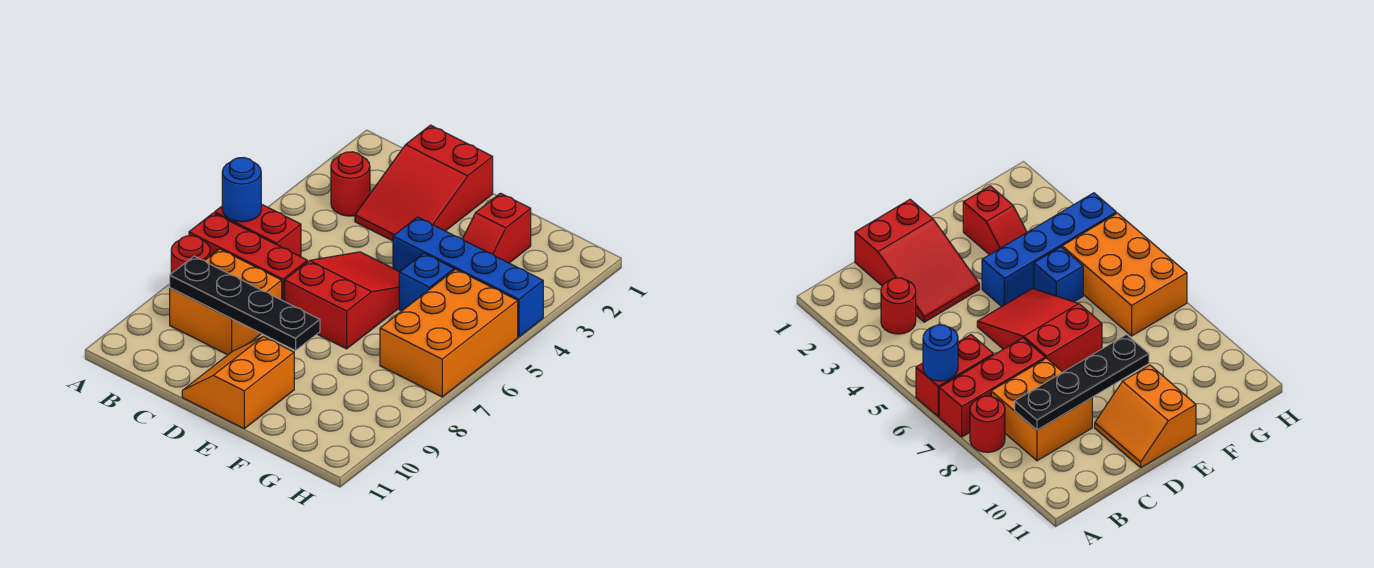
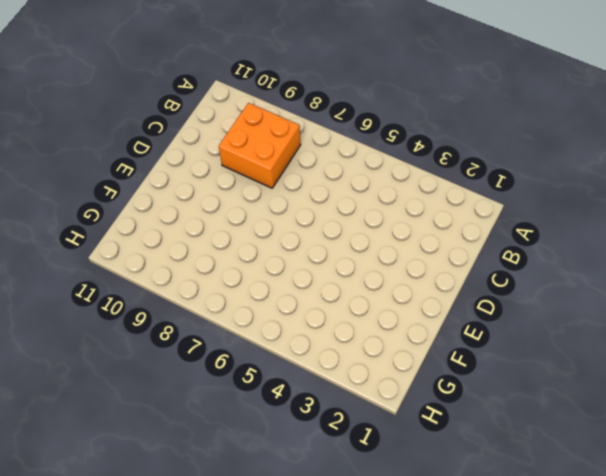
none -> red brick A6:B6 level 1
none -> red brick A7:C7 level 1
none -> red round brick A8 level 1

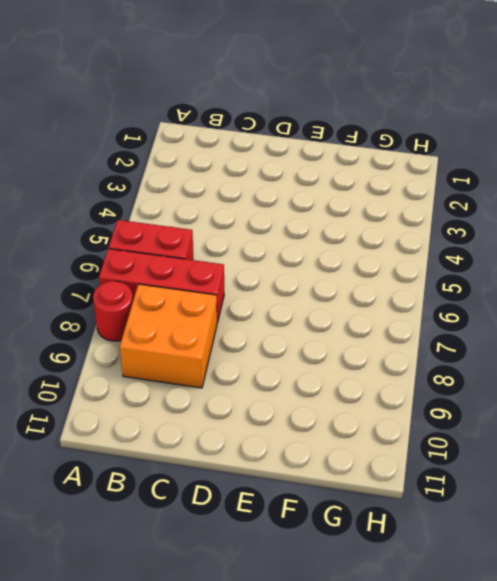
none -> red round brick B3 level 1
none -> red slope C1:D3 level 1 top 1
none -> red slope D5:E7 level 1 top 7

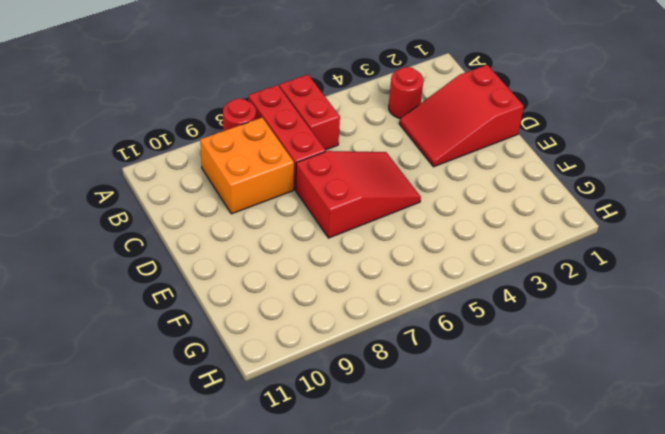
none -> orange slope D10:E11 level 1 top E
none -> blue brick E4:H4 level 1
none -> red slope F2:F3 level 1 top 2

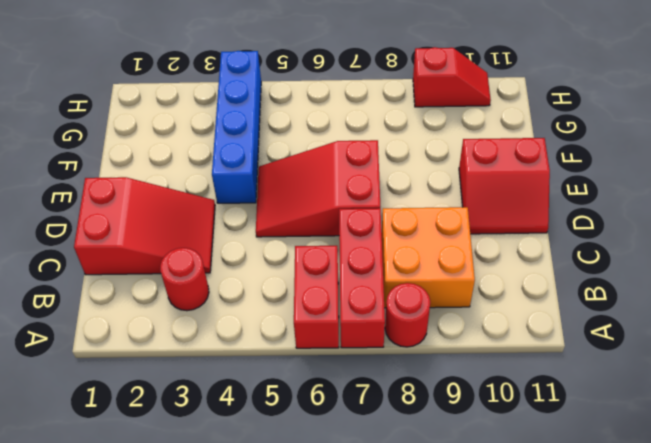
red slope D10:E11 level 1 top E -> orange slope D10:E11 level 1 top E
red slope H9:H10 level 1 top 9 -> red slope F2:F3 level 1 top 2
none -> blue brick F5 level 1
none -> orange brick G5:H7 level 1
none -> blue round brick A6 level 2

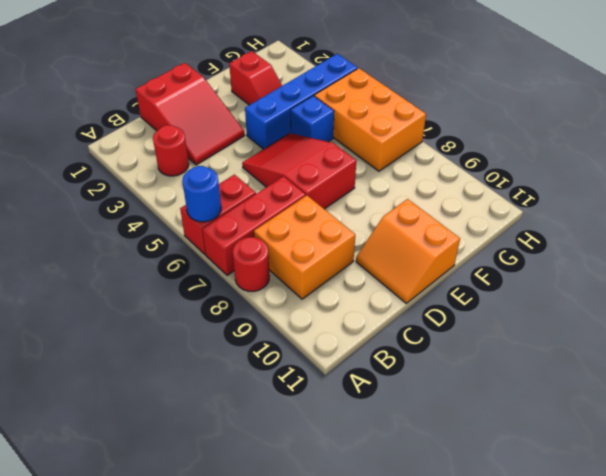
none -> black plate B9:E9 level 2

